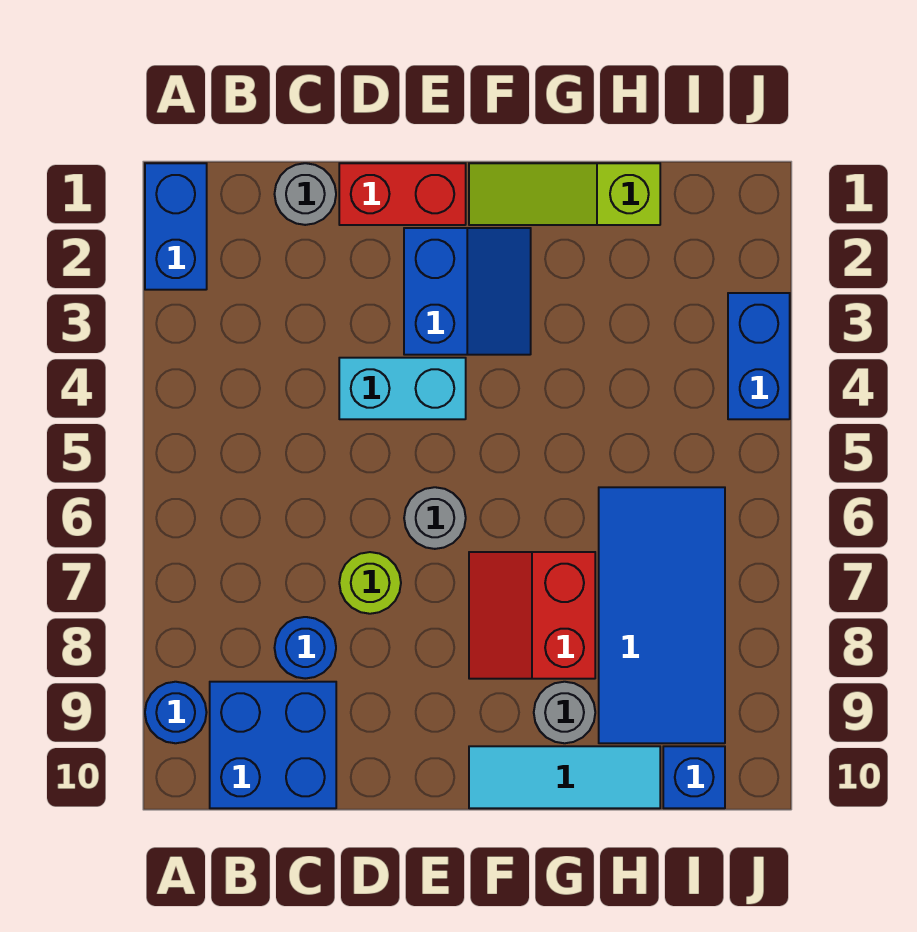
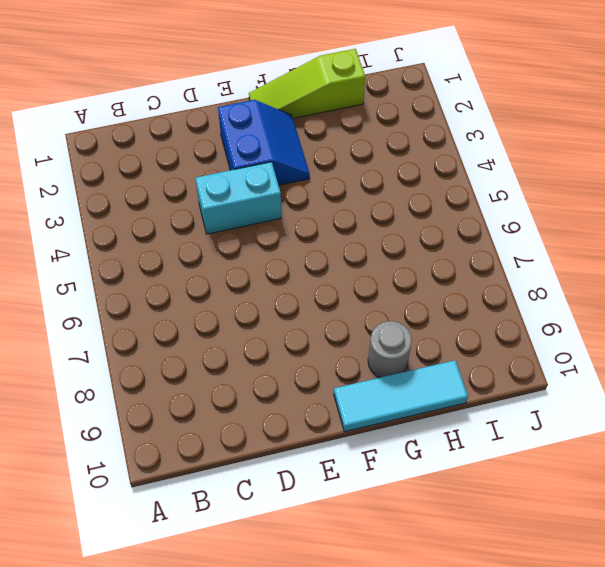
none -> blue brick A1:A2 level 1
none -> blue round brick A9 level 1
none -> blue brick B9:C10 level 1

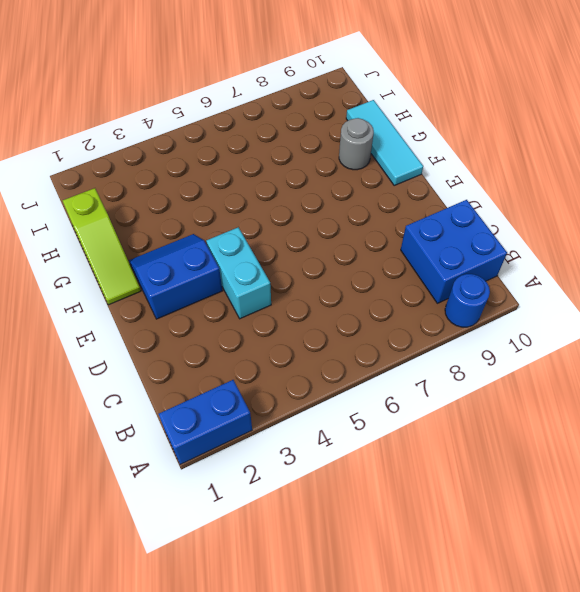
none -> grey round brick C1 level 1
none -> blue round brick C8 level 1
none -> red brick D1:E1 level 1

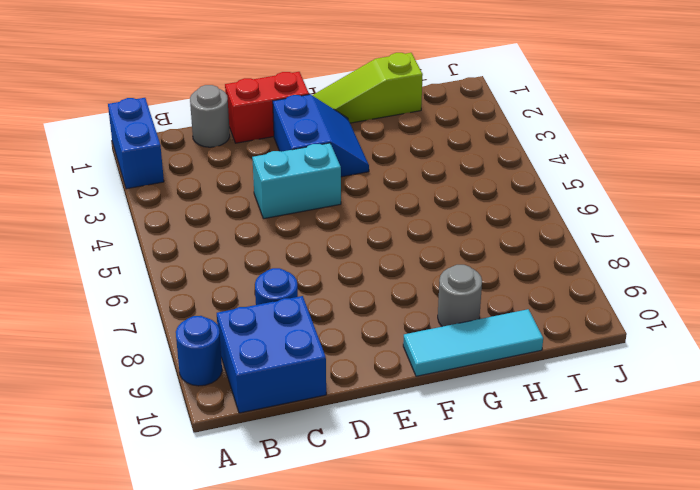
none -> lime round brick D7 level 1
none -> grey round brick E6 level 1
none -> red slope F7:G8 level 1 top G

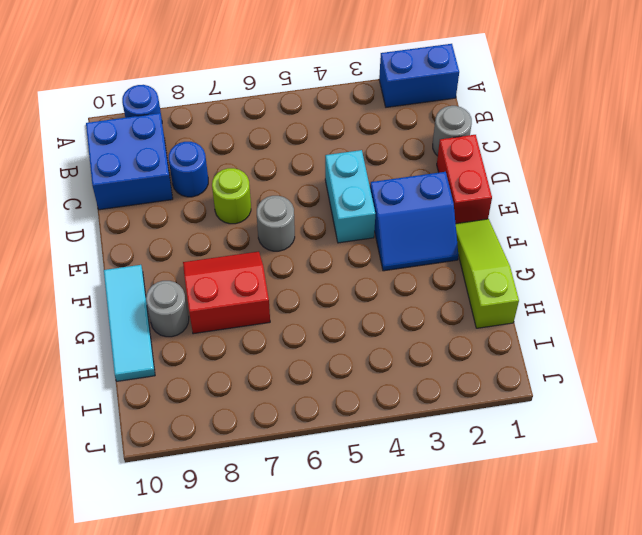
none -> blue tile H6:I9 level 1
none -> blue brick I10 level 1
none -> blue brick J3:J4 level 1

